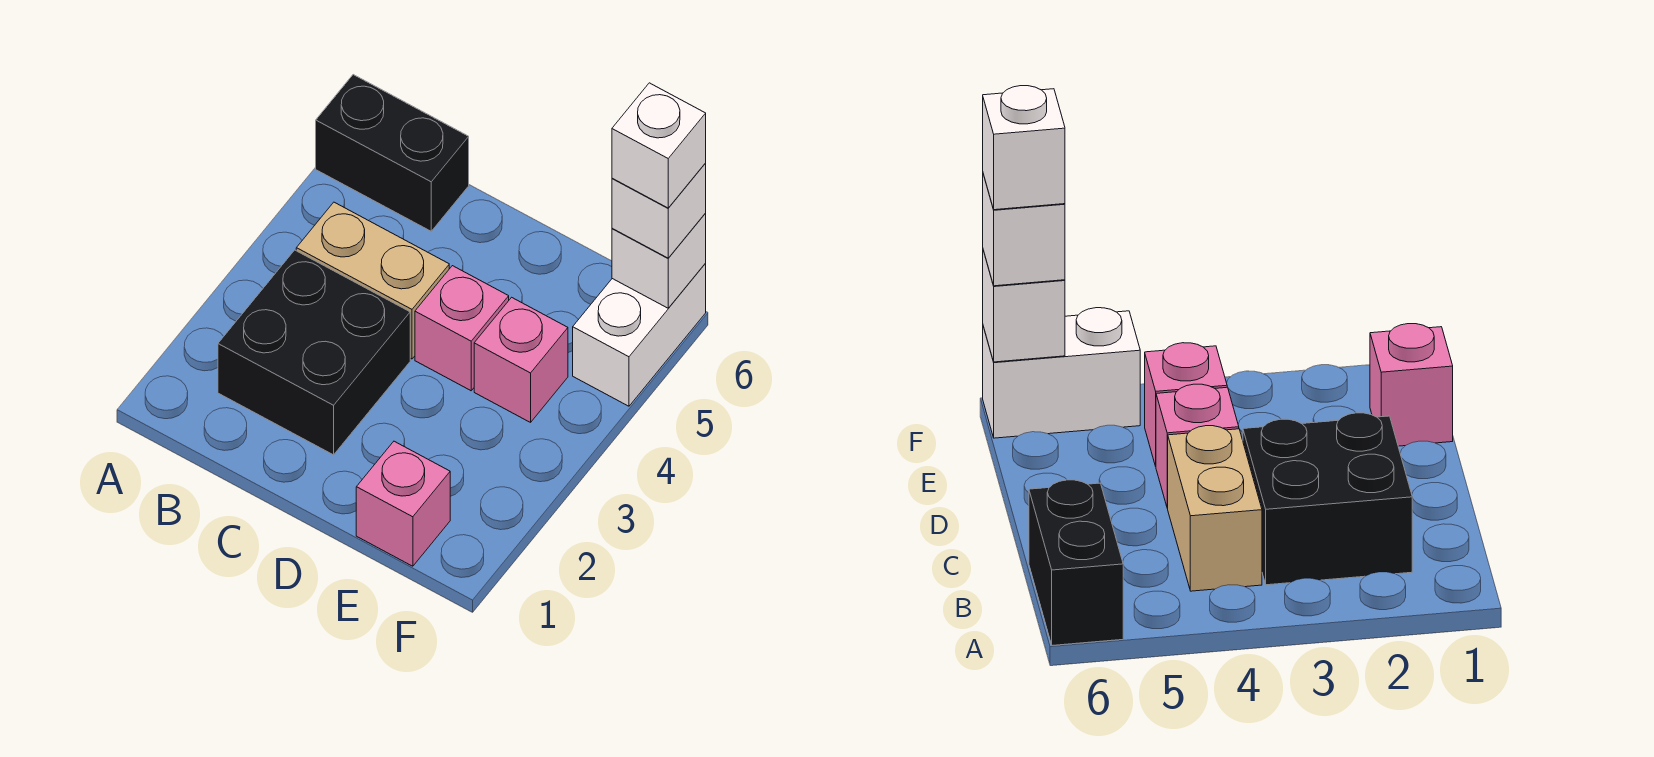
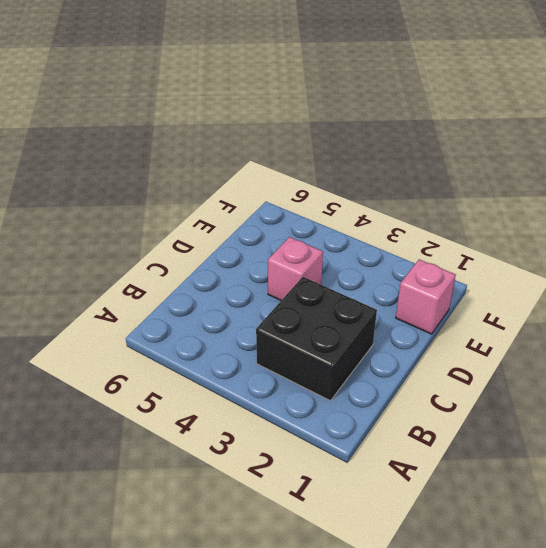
none -> black brick A6:B6 level 1
none -> tan brick B4:C4 level 1

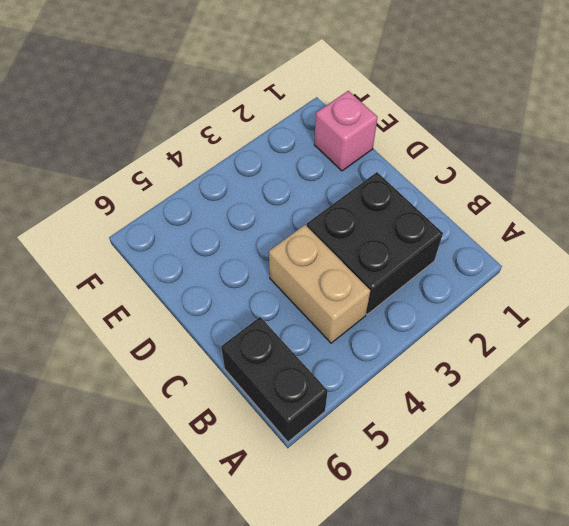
none -> pink brick D4 level 1
none -> pink brick E4 level 1

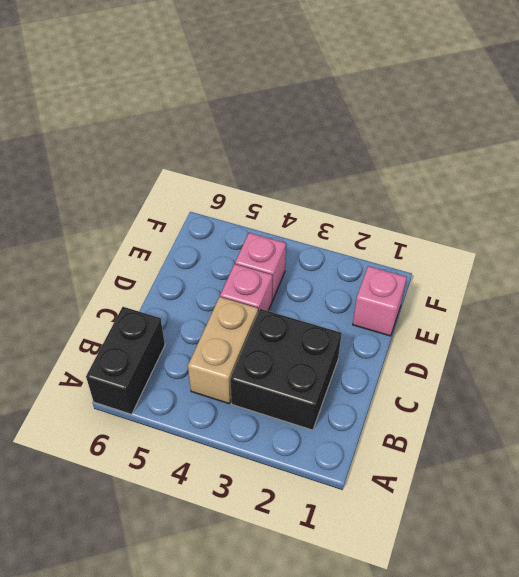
none -> white brick F5:F6 level 1
none -> white brick F6 level 2

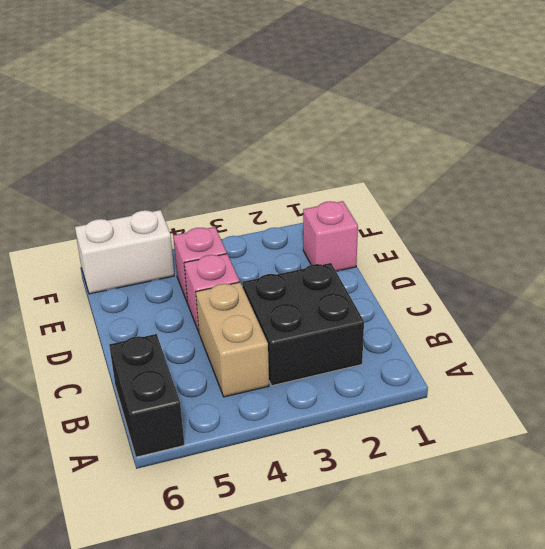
none -> white brick F6 level 2
none -> white brick F6 level 3

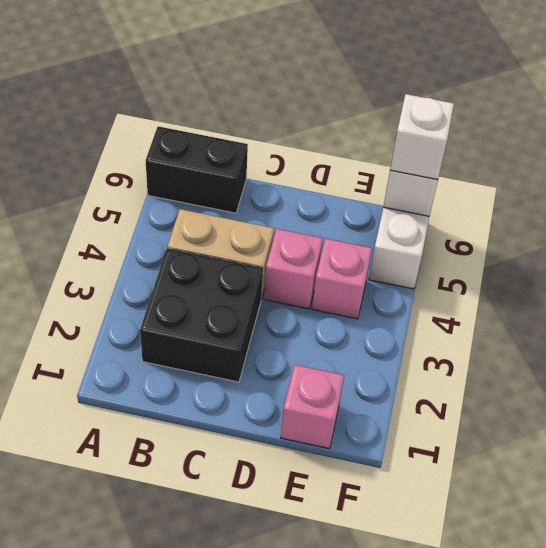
none -> white brick F6 level 4

